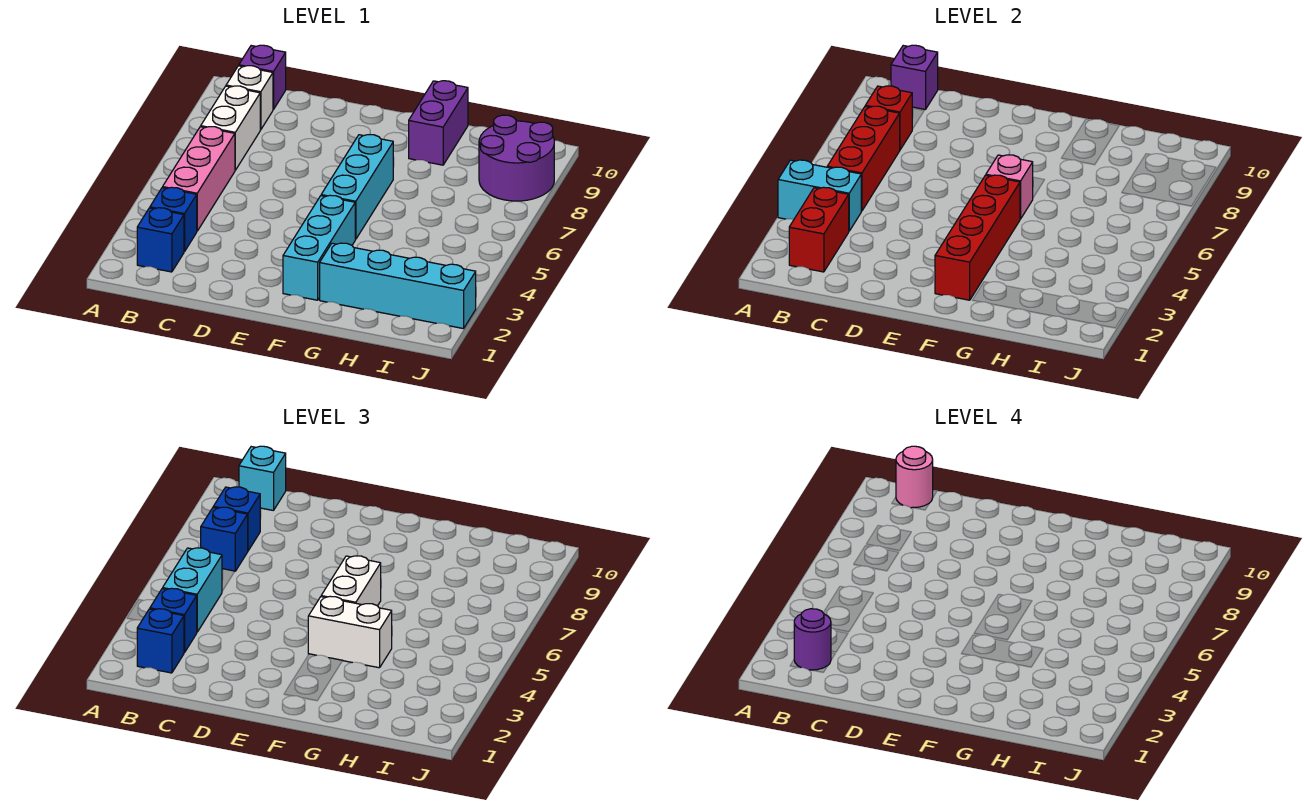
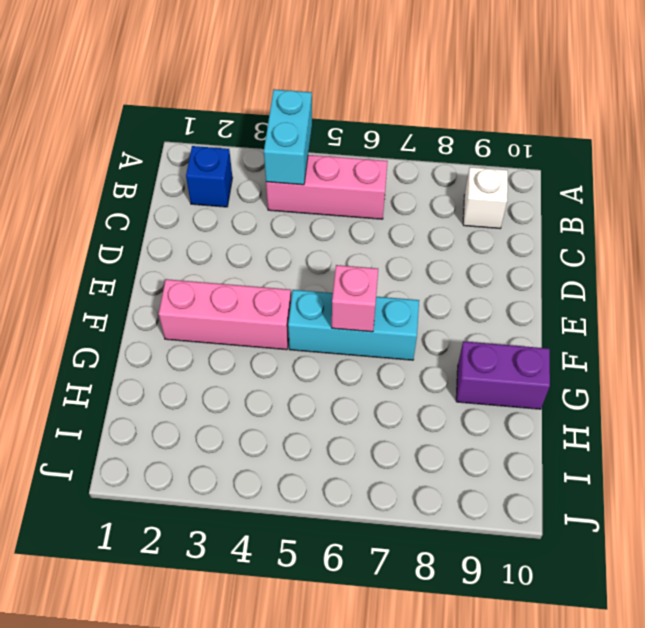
pink brick F2:F4 level 1 -> cyan brick F2:F4 level 1
none -> blue brick B3 level 1
none -> white brick B7:B8 level 1
none -> purple brick B10 level 1

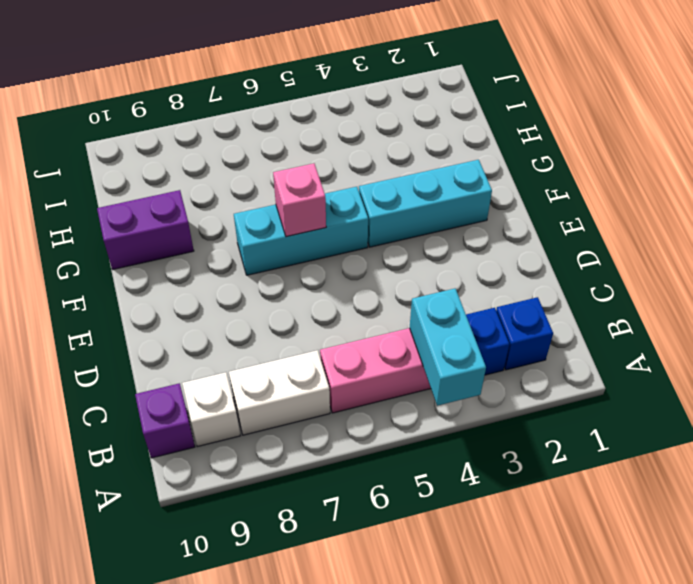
none -> cyan brick G2:J2 level 1
none -> purple round brick I8:J9 level 1
none -> red brick B2:B3 level 2

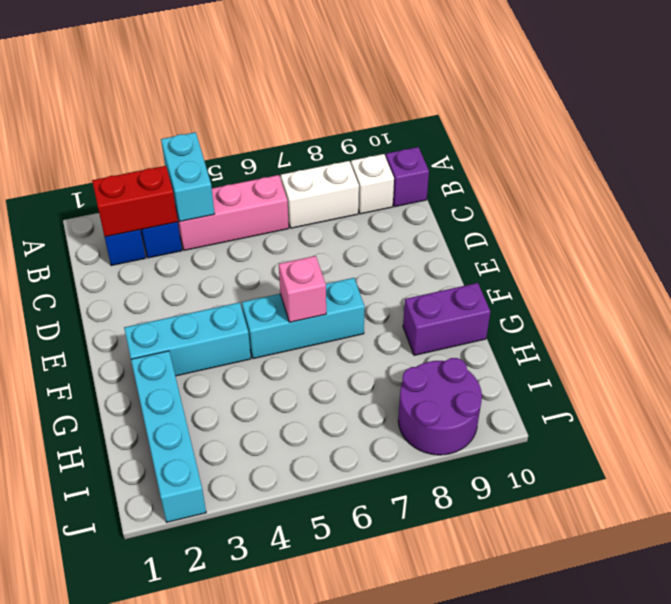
none -> red brick B5:B7 level 2
none -> red brick B8 level 2
none -> purple brick B10 level 2

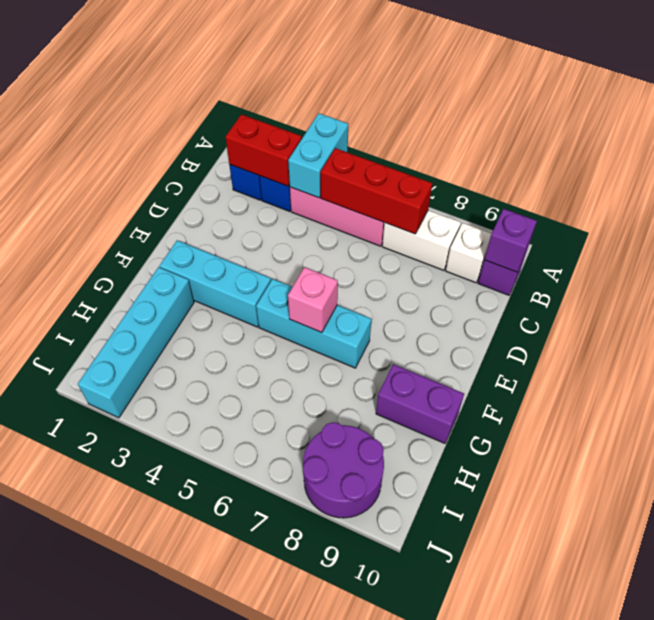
none -> red brick B8 level 2
none -> red brick F2:F5 level 2
none -> blue brick B2 level 3

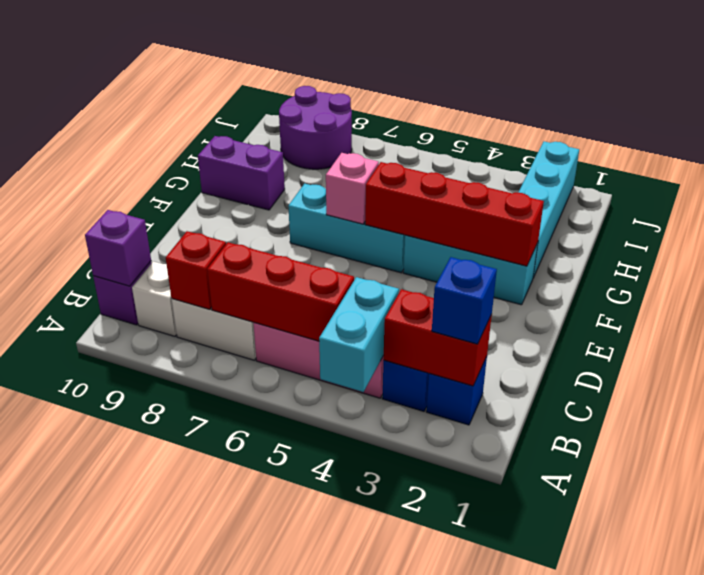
none -> blue brick B3 level 3
none -> cyan brick B4:B5 level 3
none -> blue brick B7 level 3

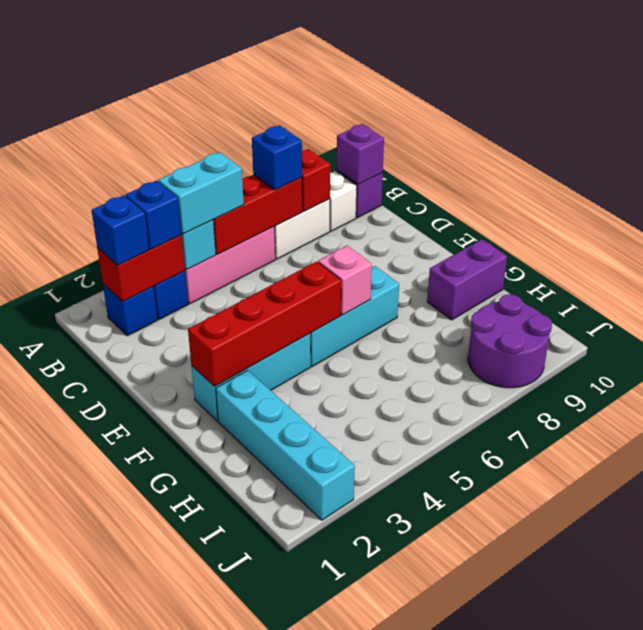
none -> blue brick B8 level 3
none -> cyan brick B10 level 3
none -> white brick F4:G4 level 3

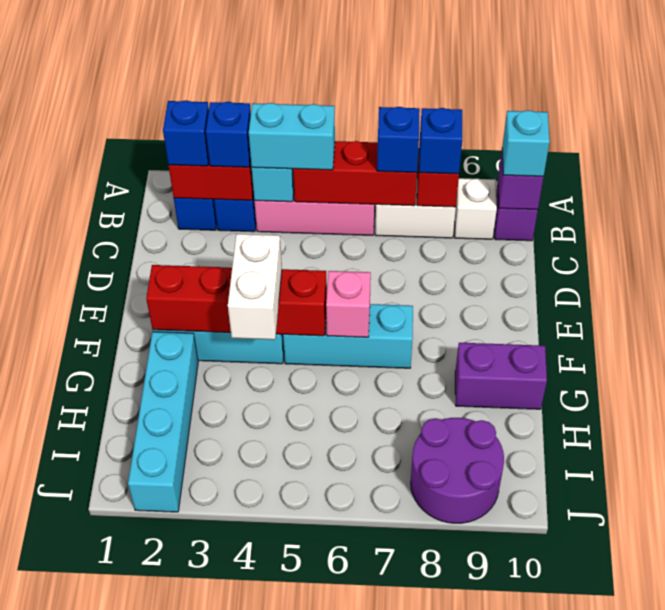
none -> white brick F5:F6 level 3
none -> purple round brick B2 level 4
none -> pink round brick B10 level 4

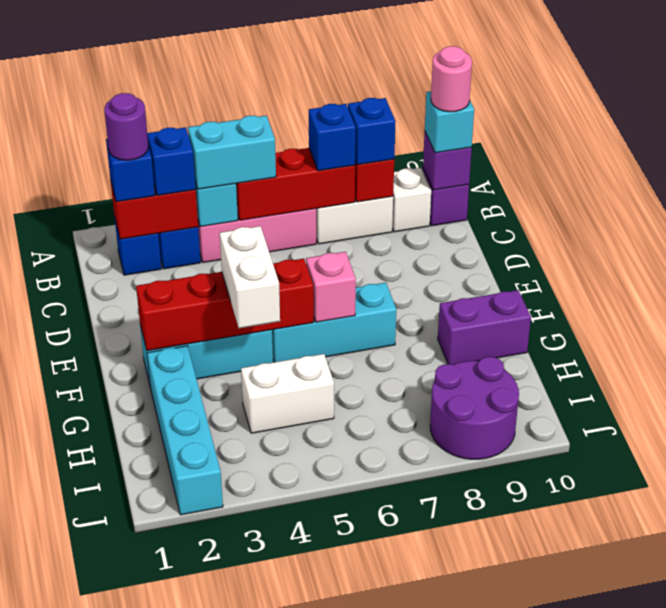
white brick H4:H5 level 1 -> white brick F5:F6 level 3

